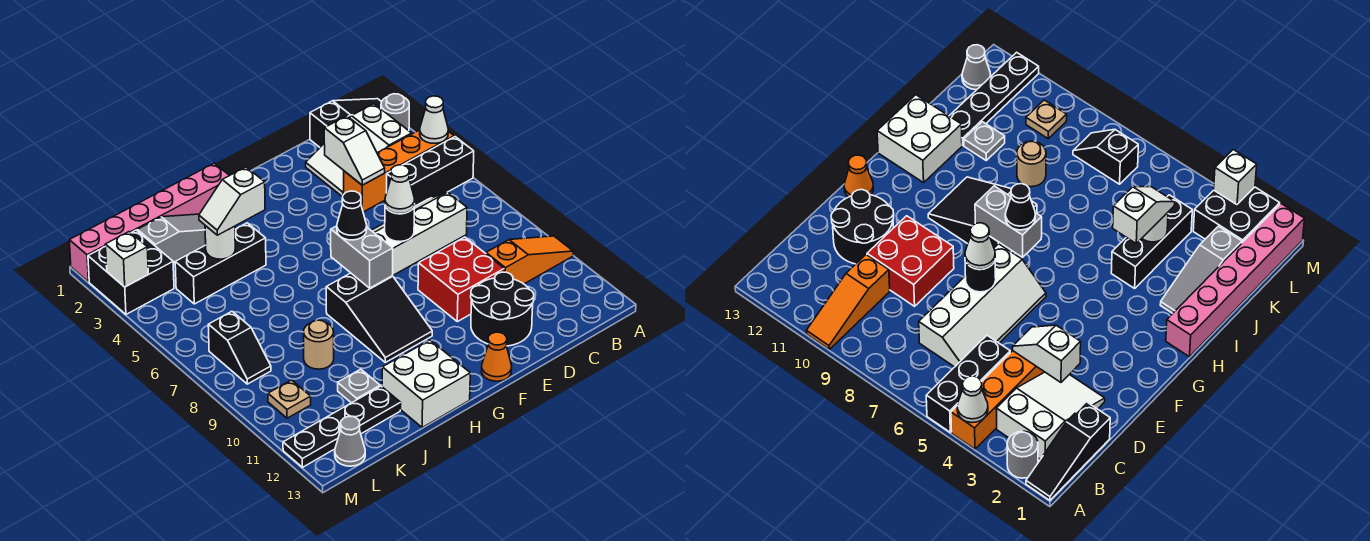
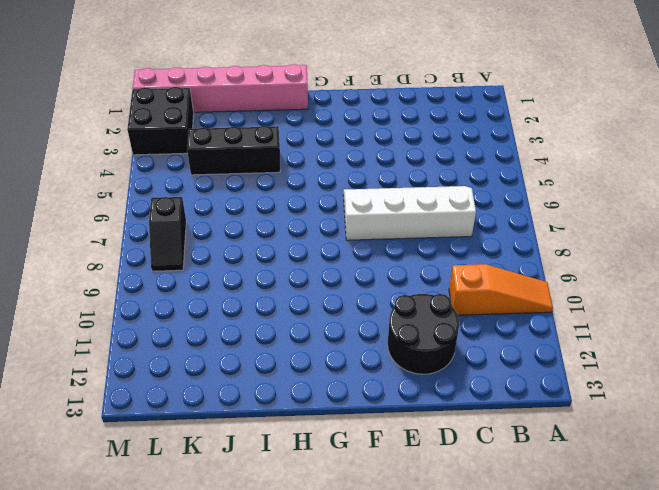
none -> black slope A1:C1 level 1 top C
none -> grey round brick A2 level 1
none -> orange brick A4:D4 level 1
none -> black brick A5:C5 level 1

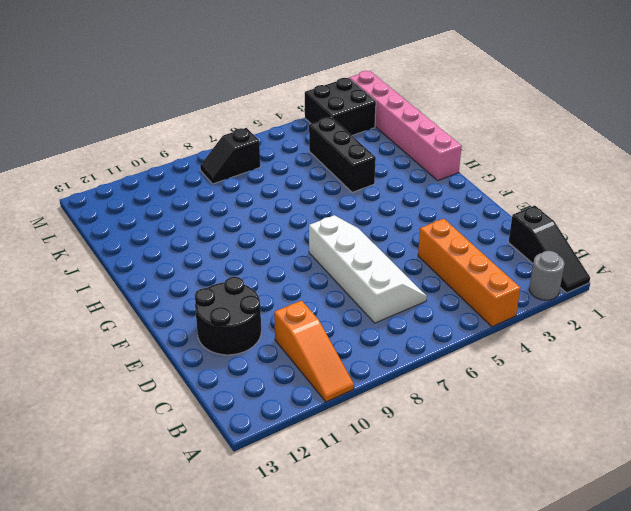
none -> black brick A5:C5 level 1
none -> white slope B2:D3 level 1 top B
none -> red brick D9:E10 level 1
none -> orange cone F13 level 1

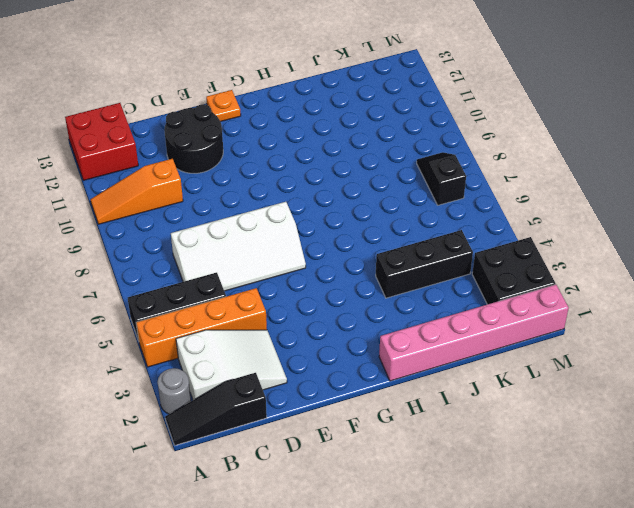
red brick A12:B13 level 1 -> red brick D9:E10 level 1
orange plate F13 level 1 -> orange cone F13 level 1
none -> black slope G8:H10 level 1 top 8
none -> white brick H12:I13 level 1
none -> grey slope I2:K2 level 1 top K
none -> tan round brick J9 level 1

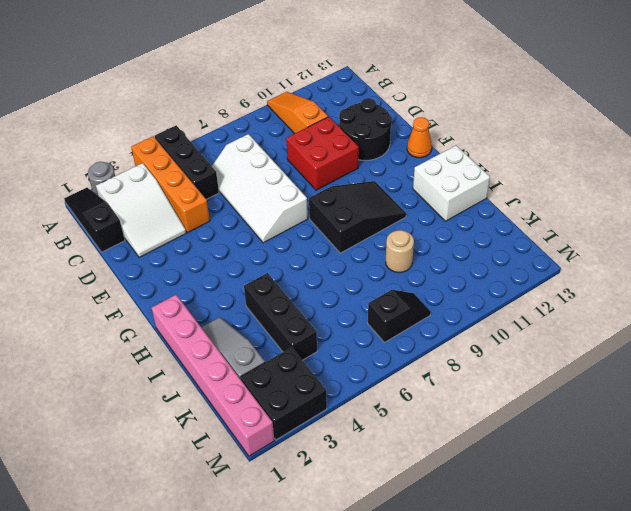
none -> grey plate J11 level 1
none -> black plate J12:M12 level 1
none -> tan plate L10 level 1
none -> grey cone L13 level 1

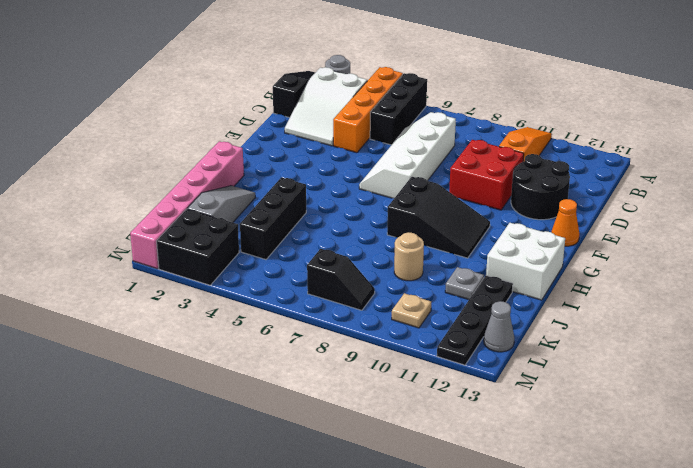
none -> white cone A4 level 2
none -> white slope D3:D4 level 2 top 3
none -> black round brick E7 level 2
none -> grey brick G7:G8 level 2

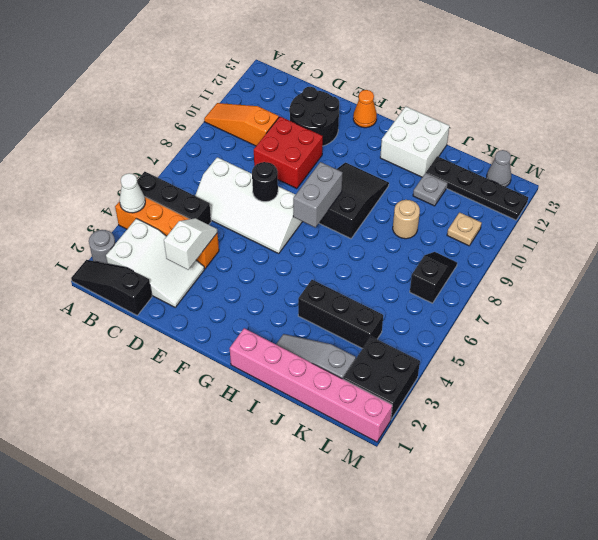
none -> white round brick J4 level 2
none -> white brick M3 level 2
none -> white cone E7 level 3
none -> black cone G7 level 3

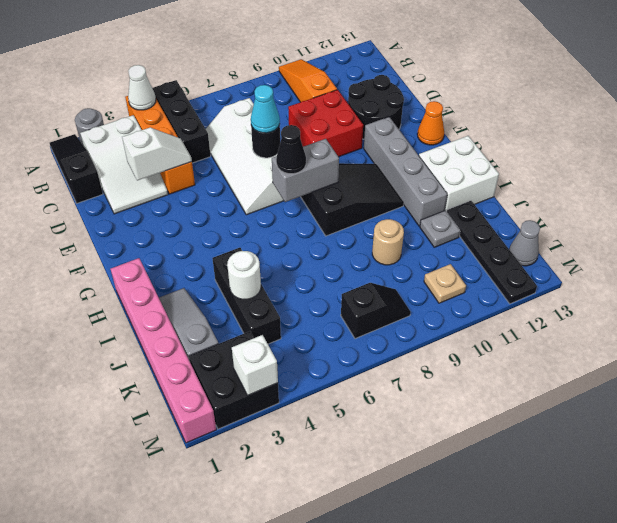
cyan cone E7 level 3 -> white cone E7 level 3
grey brick F11:I11 level 1 -> none
none -> white slope I4:J4 level 3 top I

